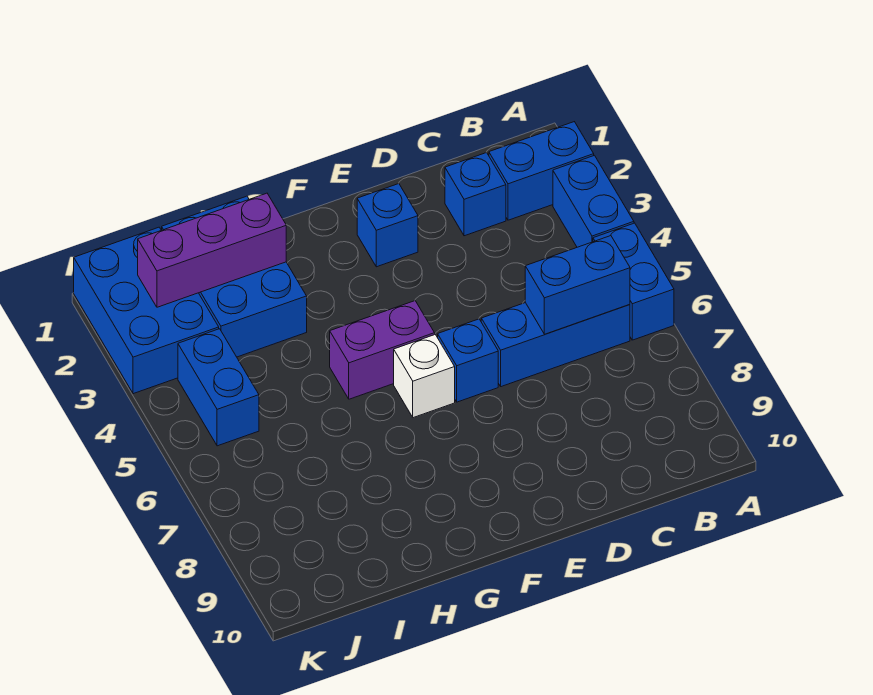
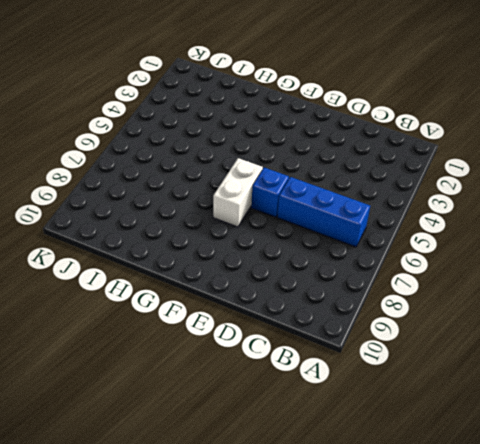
white brick F6:F7 level 1 -> white brick F6 level 1
none -> blue brick A2:B2 level 1
none -> blue brick A3:A4 level 1
none -> blue brick A5:A6 level 1

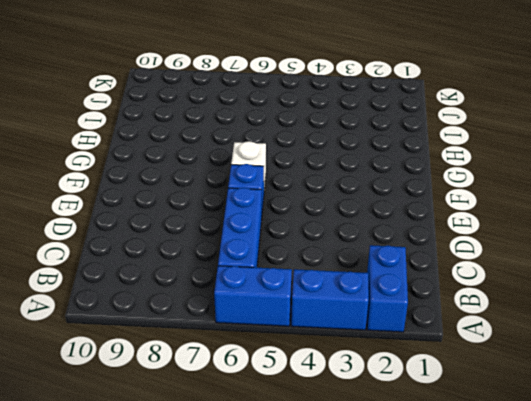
none -> blue brick C2 level 1
none -> blue brick E2 level 1
none -> purple brick F5:G5 level 1

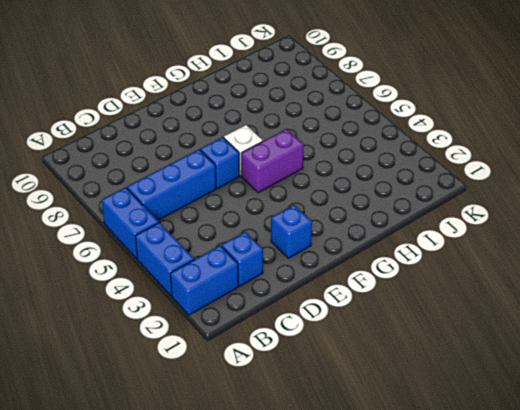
none -> blue brick H1:I3 level 1
none -> blue brick J1:K3 level 1
none -> blue brick J4:J5 level 1

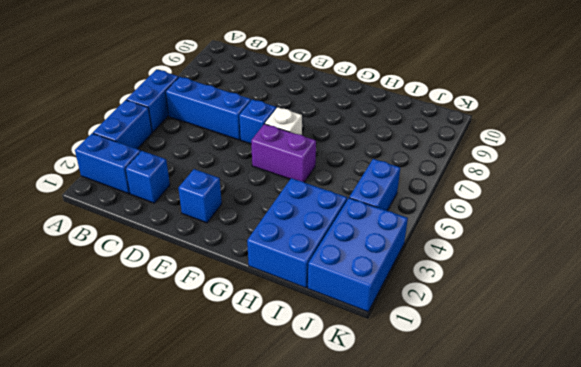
none -> blue brick B6:C6 level 2
none -> purple brick H2:J2 level 2

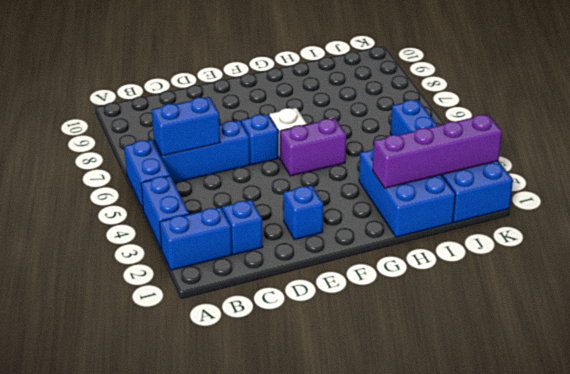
purple brick H2:K2 level 2 -> purple brick H2:J2 level 2

